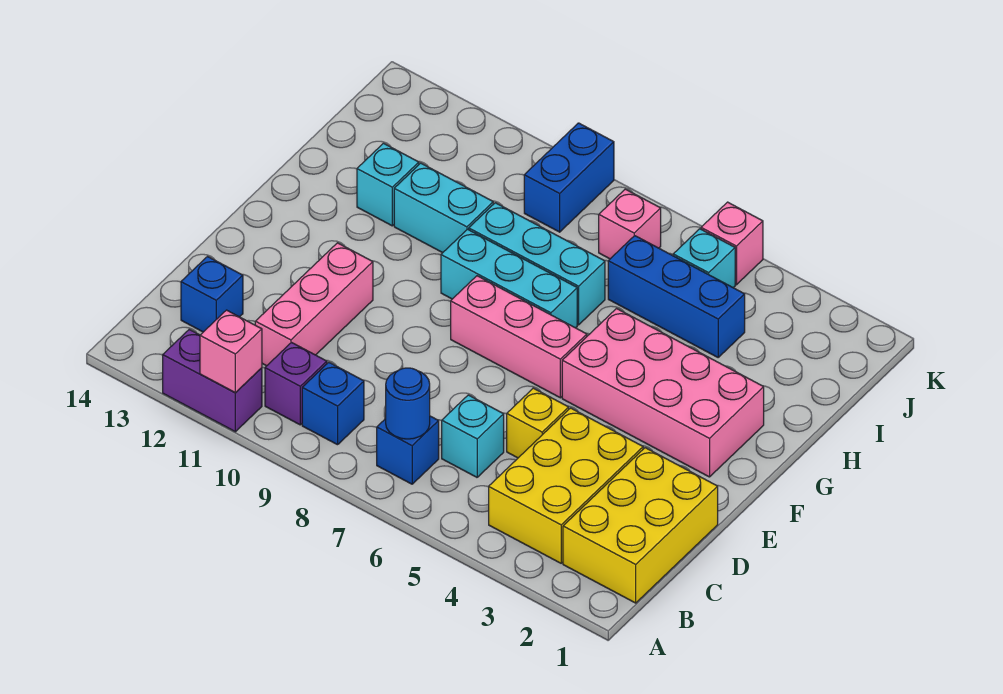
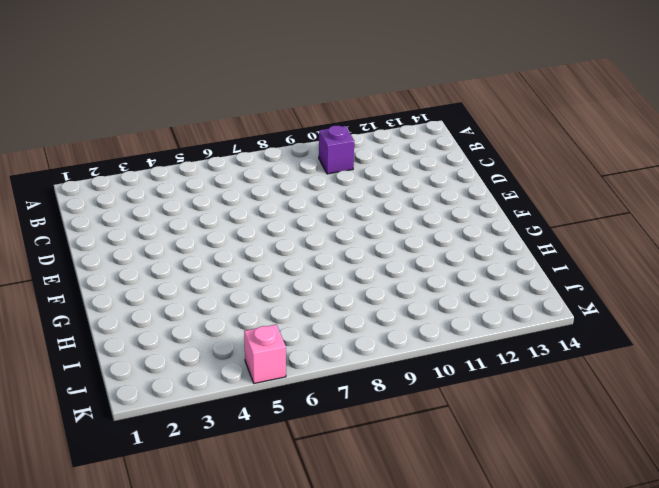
none -> purple brick A11:A12 level 1
none -> yellow brick B1:D2 level 1
none -> yellow brick B3:D4 level 1

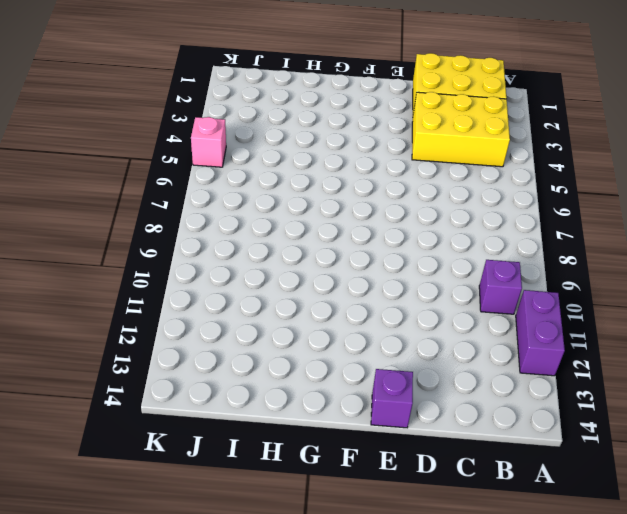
purple brick E14 level 1 -> none
none -> blue brick B7 level 1
none -> blue brick B9 level 1
none -> cyan brick C6 level 1

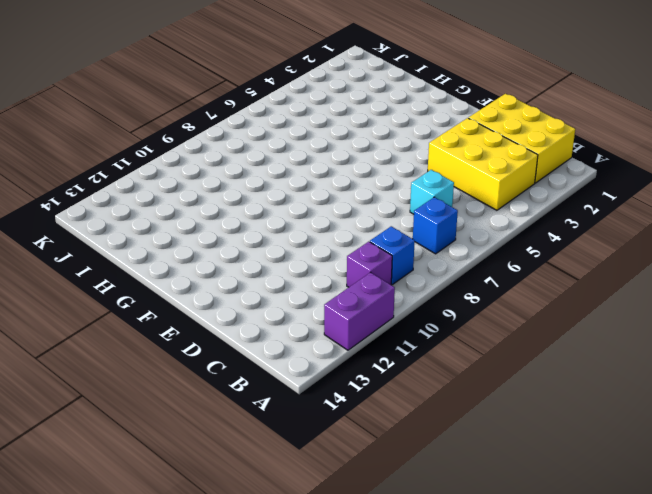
none -> pink brick C11:E11 level 1
none -> blue brick C13 level 1
none -> yellow brick D5 level 1

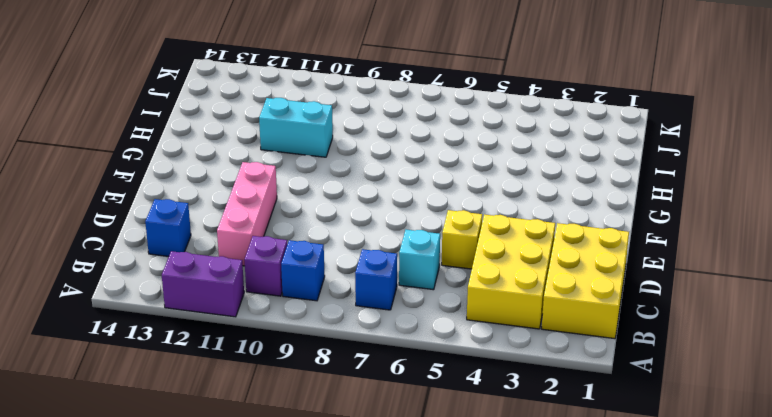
none -> pink brick F2:G5 level 1
none -> pink brick F6:F8 level 1
none -> cyan brick G7:G9 level 1

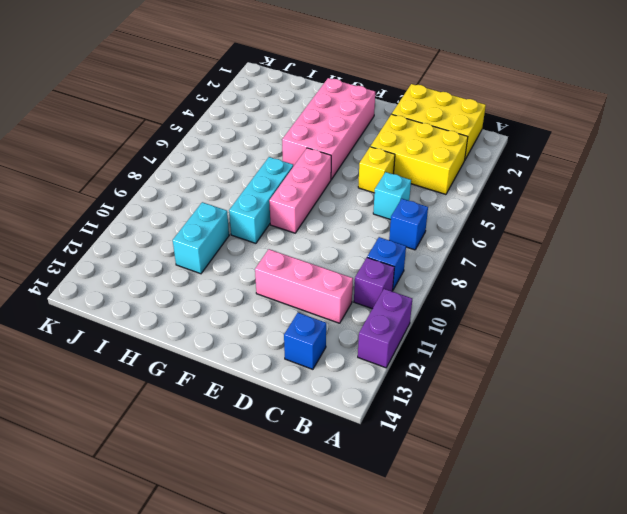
none -> cyan brick H7:H9 level 1
none -> cyan brick H12 level 1
none -> blue brick I4:I6 level 1

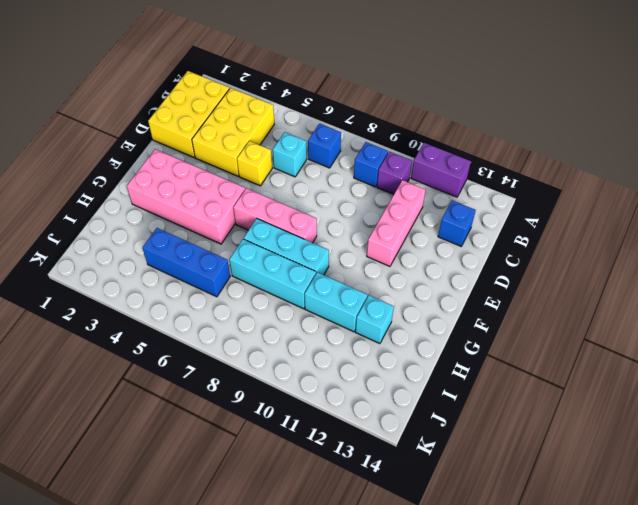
none -> cyan brick J5 level 1
none -> pink brick J7 level 1
none -> blue brick J9:K9 level 1

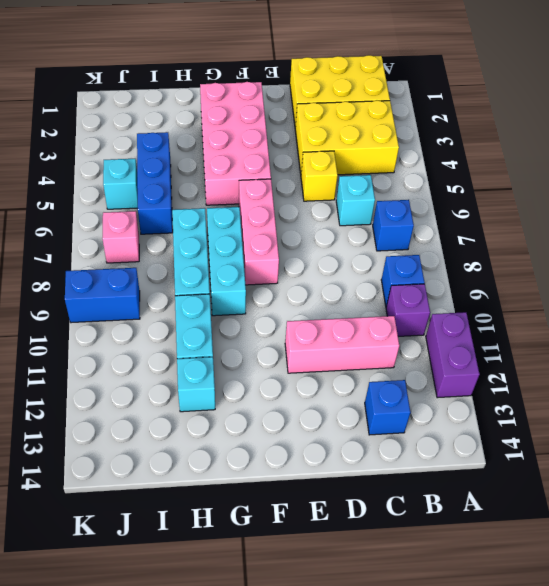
none -> pink brick K5 level 1
none -> pink brick A11 level 2
none -> blue round brick B7 level 2

